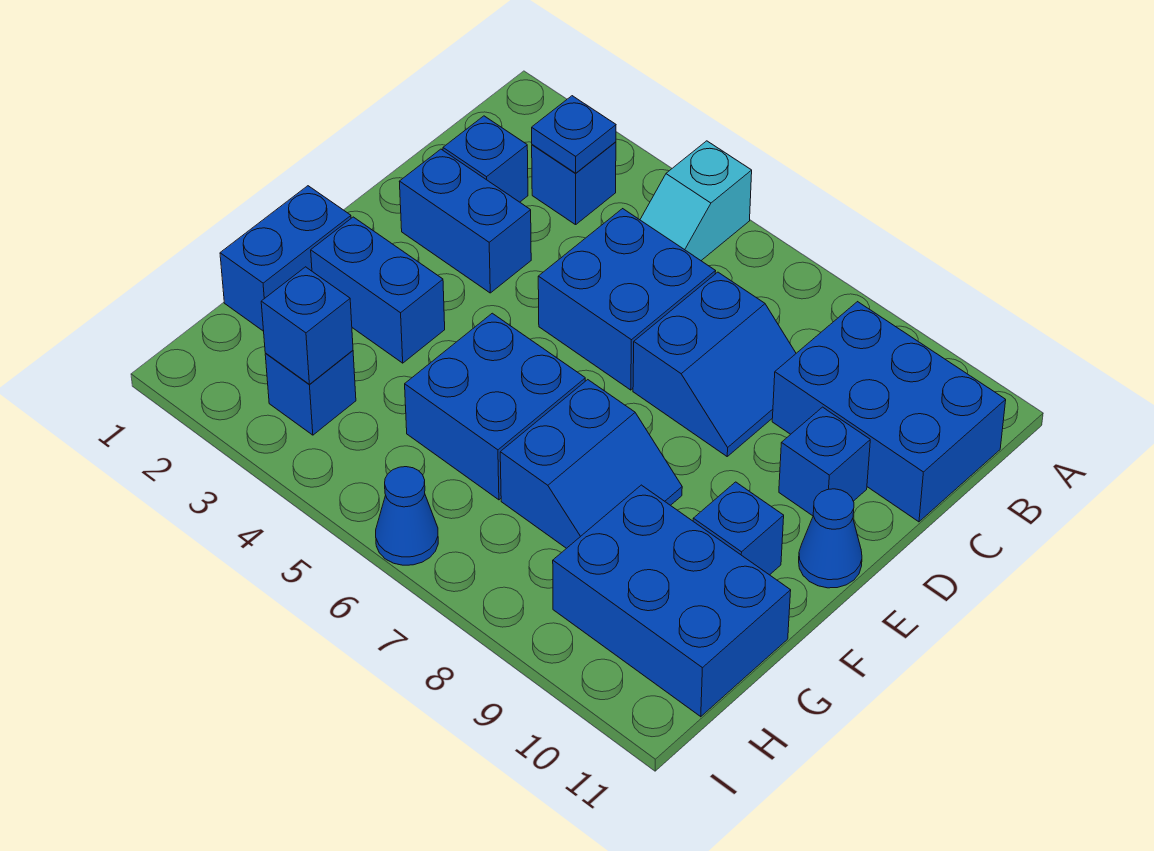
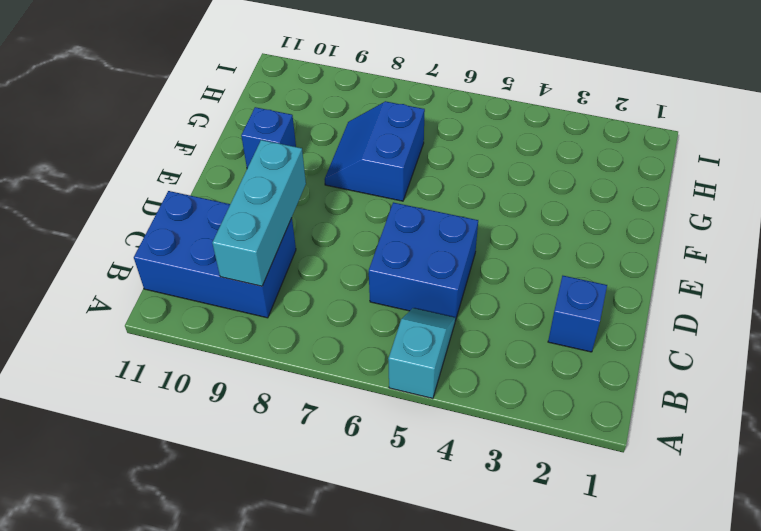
cyan brick B9:D9 level 2 -> none
none -> blue brick B3 level 1
none -> blue slope C7:D8 level 1 top 7
none -> blue brick D2:D3 level 1

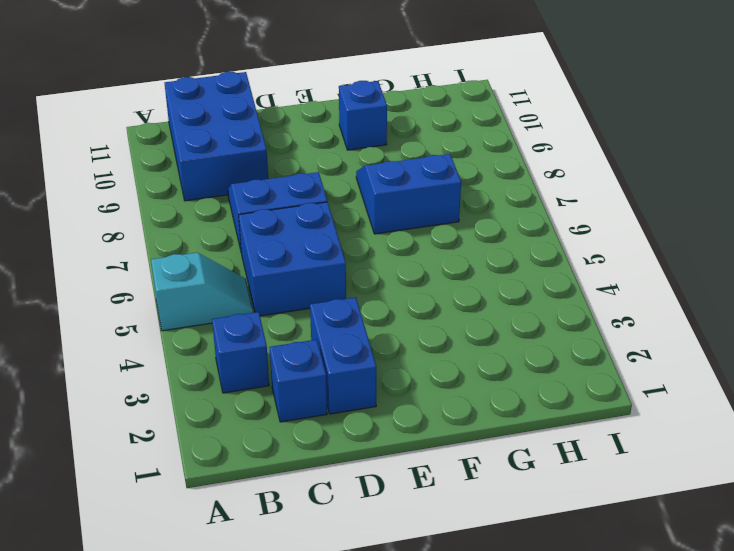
none -> blue brick D10 level 1
none -> blue cone E11 level 1
none -> blue brick F1:G1 level 1

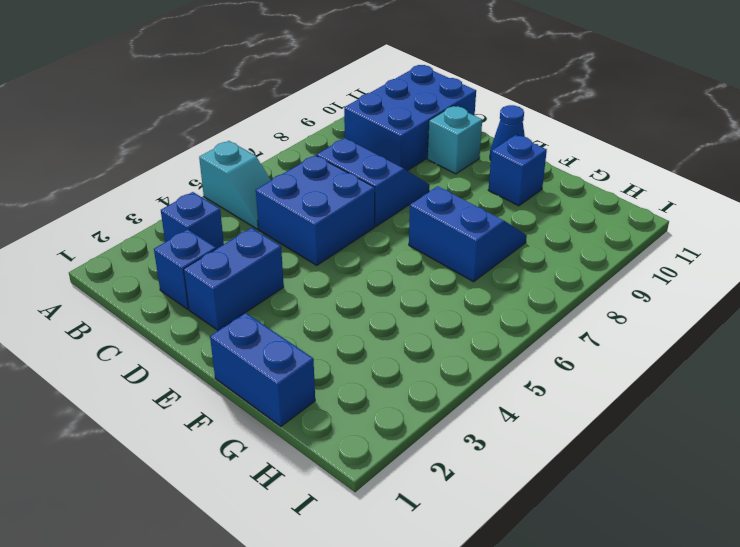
cyan brick D10 level 1 -> blue brick D10 level 1
none -> blue brick F2:F3 level 1
none -> blue brick F5:G6 level 1
none -> blue brick G9:H11 level 1

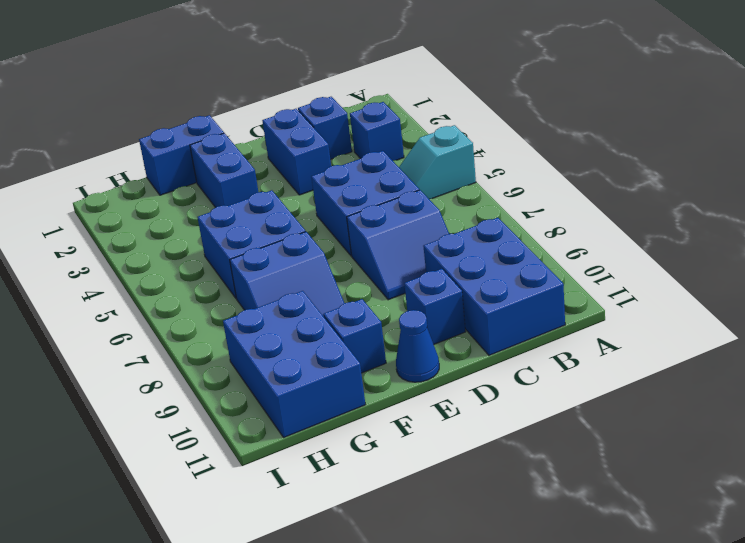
none -> blue brick H3 level 1
none -> blue cone I6 level 1
none -> blue plate B3 level 2

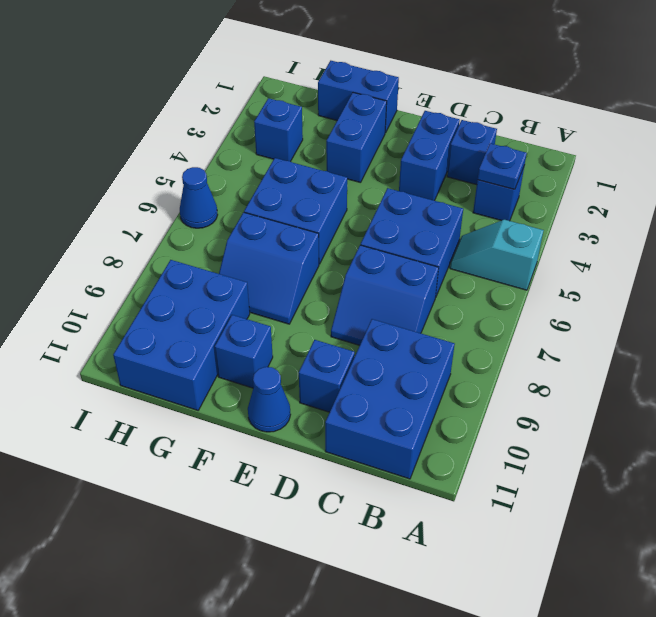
none -> blue brick H3 level 2

